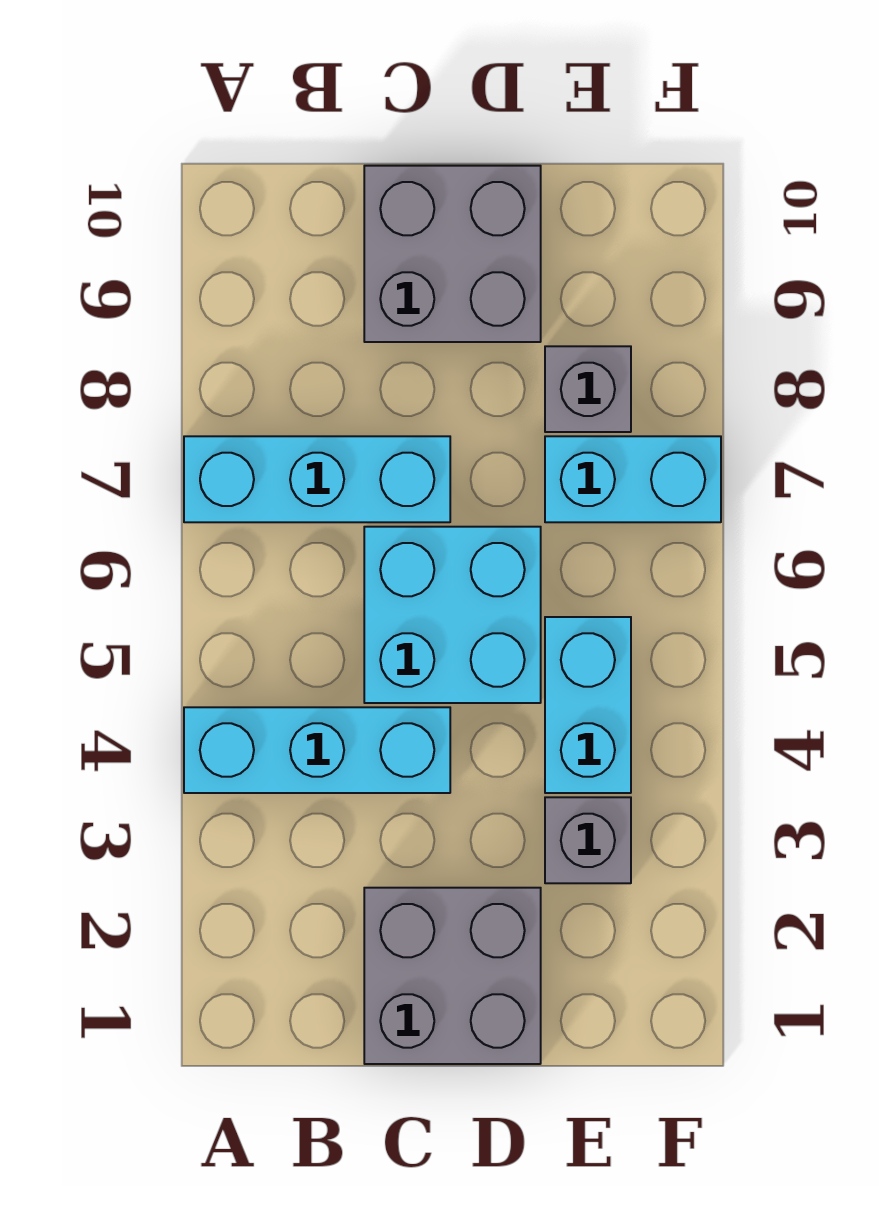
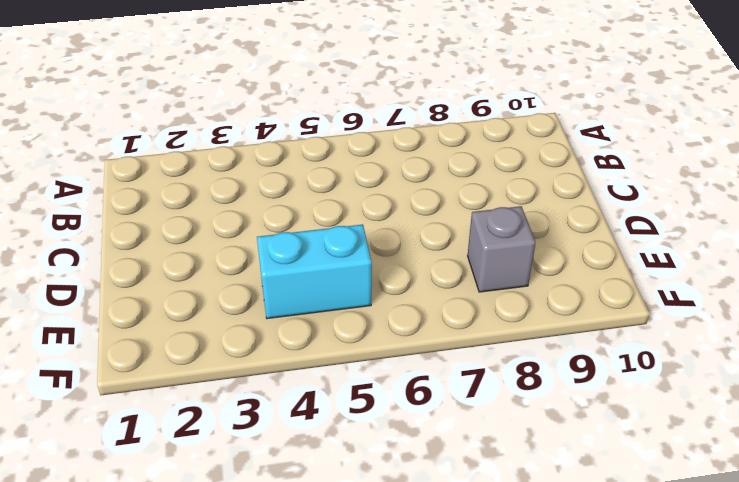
none -> cyan brick A4:C4 level 1
none -> cyan brick A7:C7 level 1

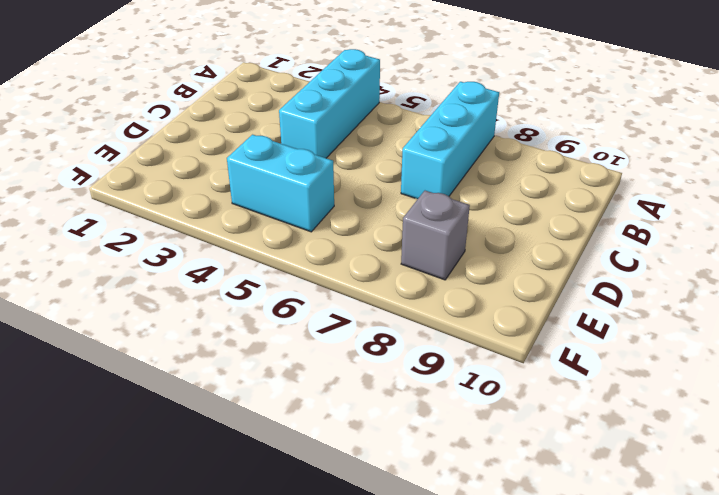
none -> grey brick C1:D2 level 1
none -> cyan brick C5:D6 level 1

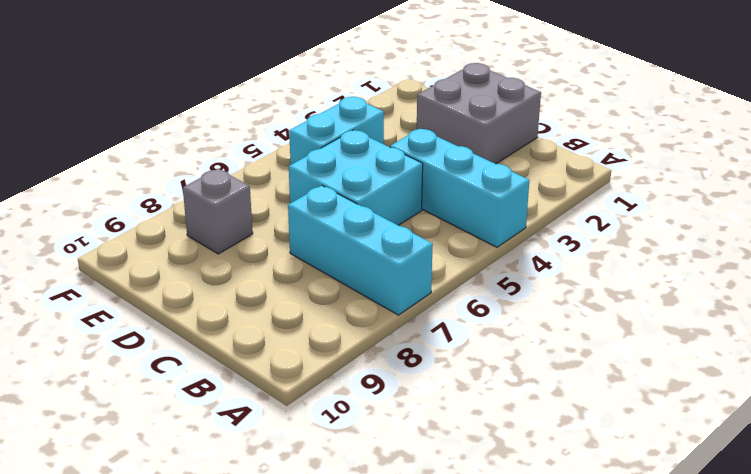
none -> grey brick C9:D10 level 1
none -> grey brick E3 level 1

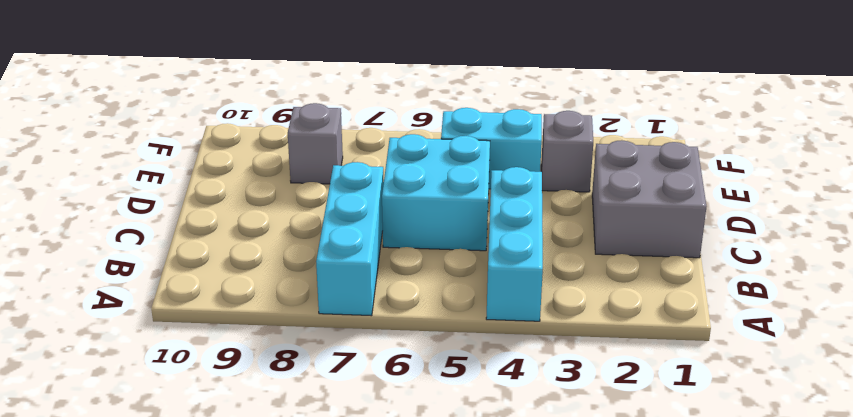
none -> grey brick C9:D10 level 1
none -> cyan brick E7:F7 level 1

